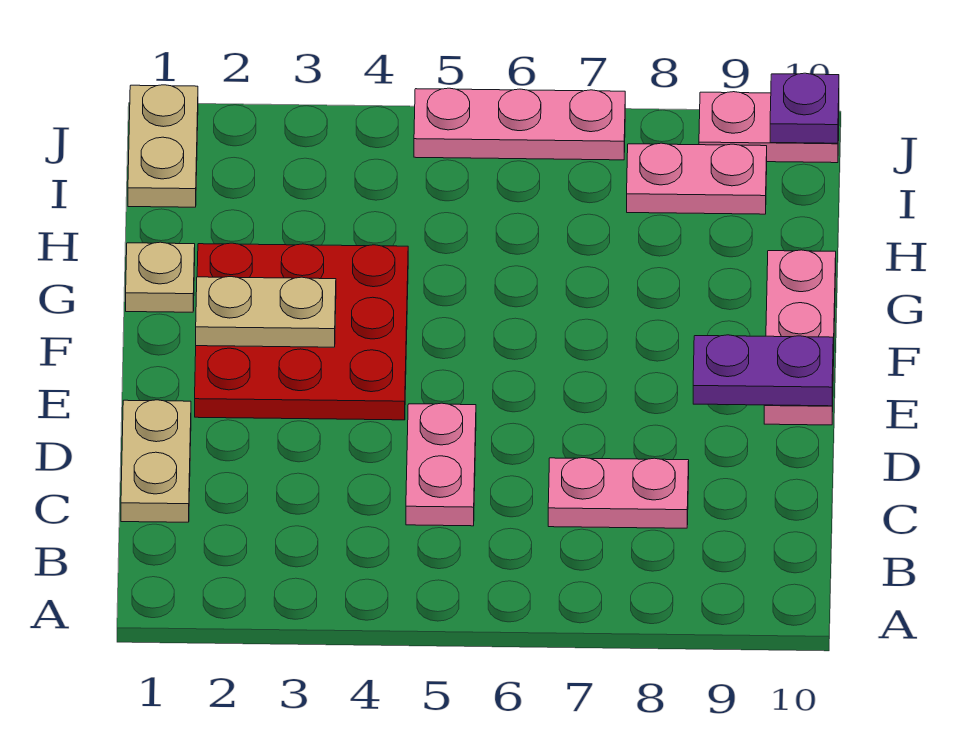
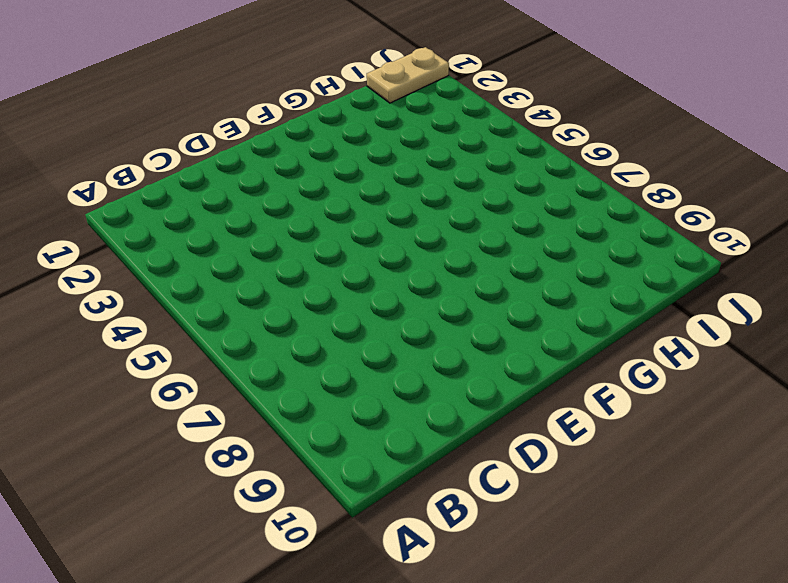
none -> tan plate C1:D1 level 1
none -> pink plate C5:D5 level 1
none -> pink plate C7:C8 level 1

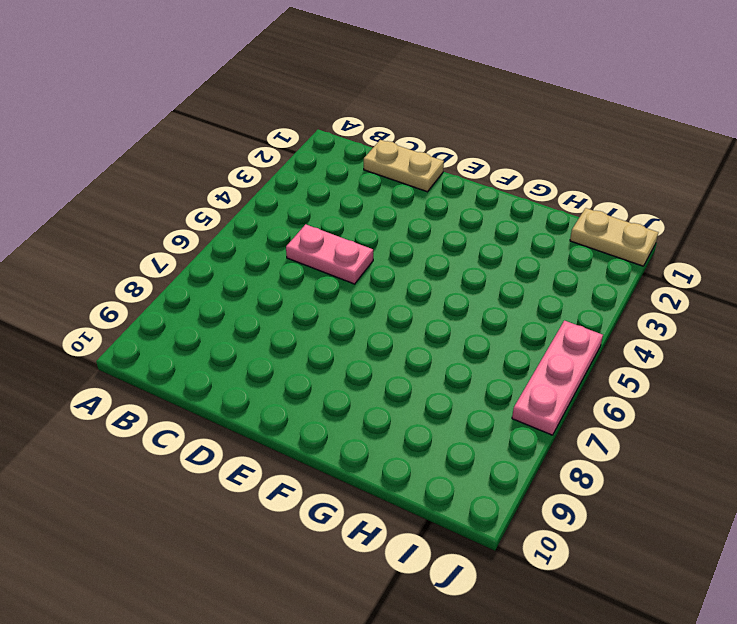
none -> pink plate C7:C8 level 1
none -> red plate E2:G4 level 1
none -> pink plate E10:G10 level 1

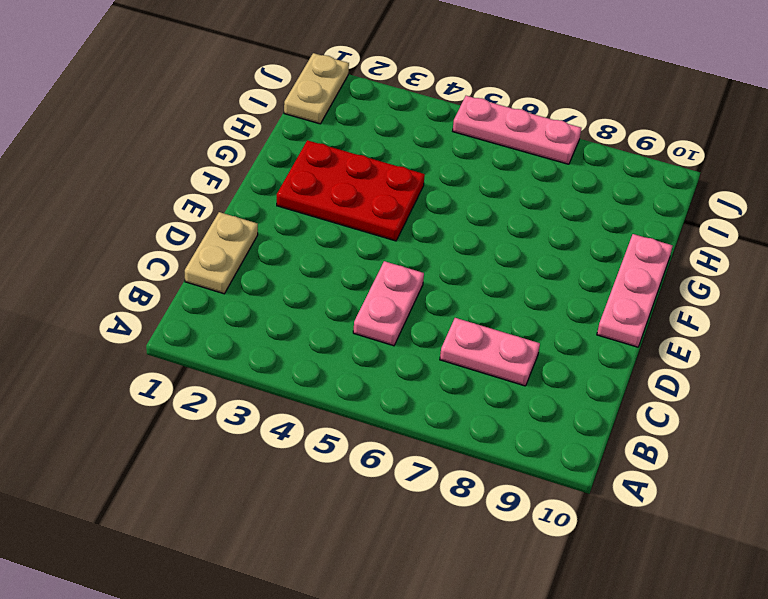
red plate F2:G4 level 1 -> red plate E2:G4 level 1
none -> tan plate G1 level 1
none -> pink plate I8:I9 level 1
none -> pink plate J9:J10 level 1

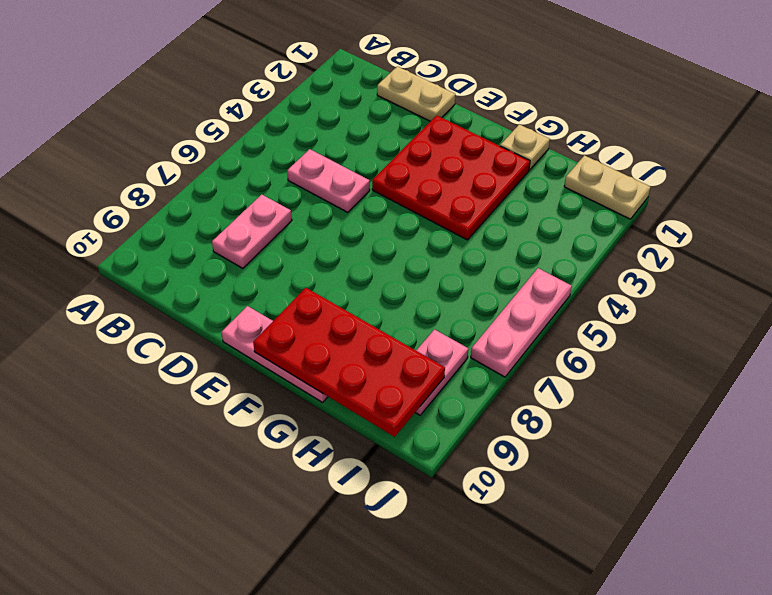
red plate F9:I10 level 2 -> none
none -> pink plate J9:J10 level 1
none -> purple plate E9:E10 level 2
none -> tan plate F2:F3 level 2

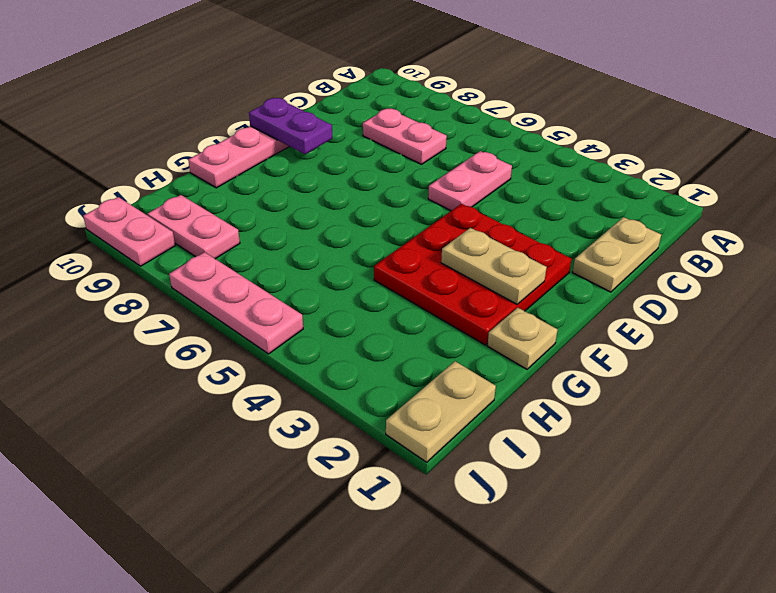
none -> purple plate J10 level 2

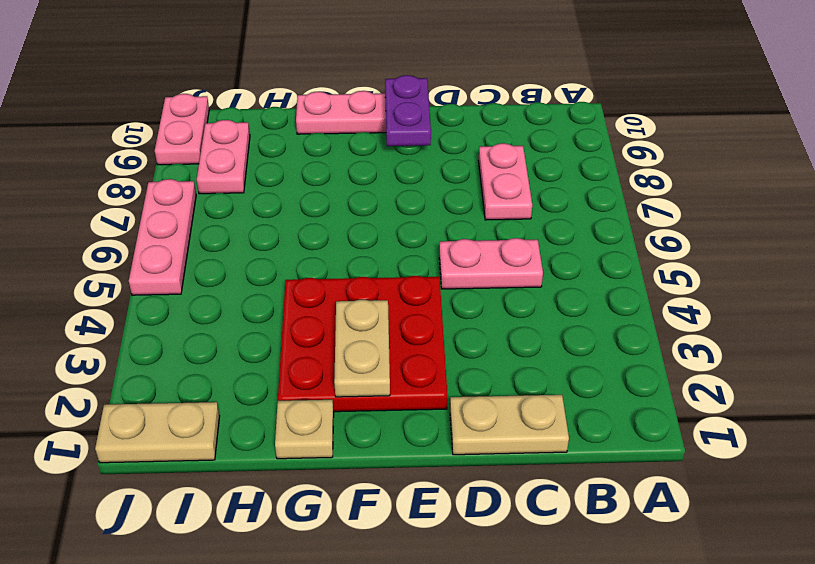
none -> purple plate J10 level 2

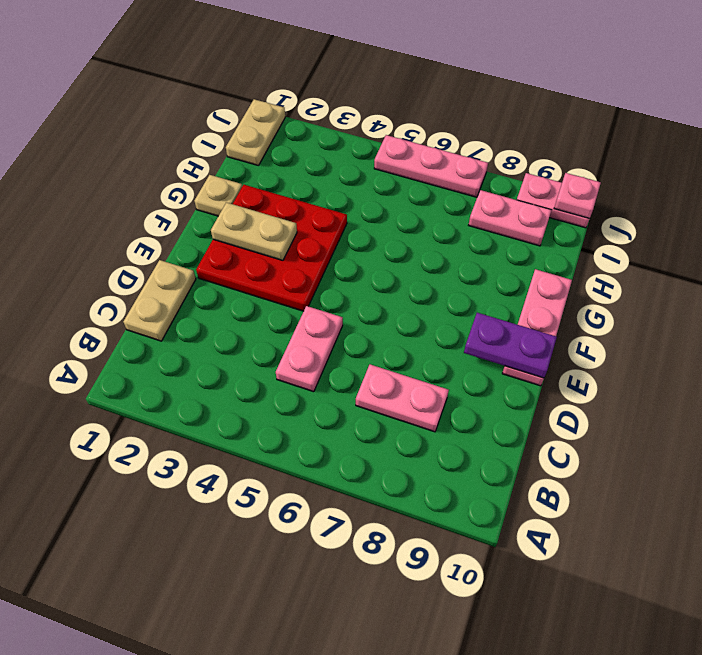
pink plate J10 level 2 -> purple plate J10 level 2

